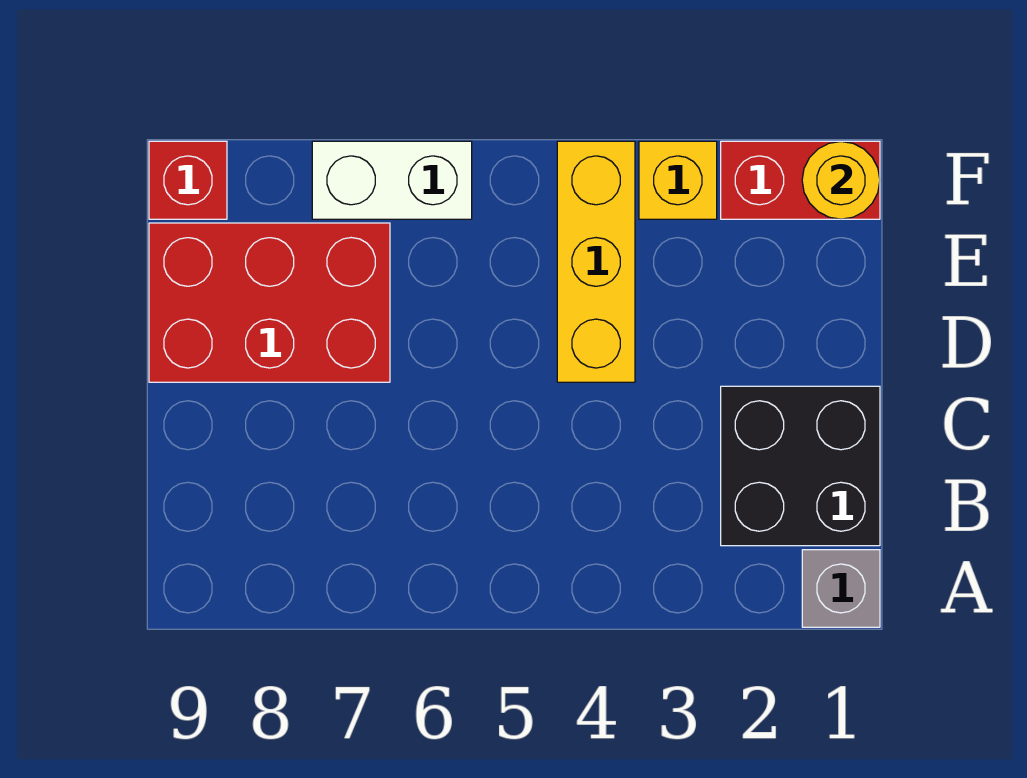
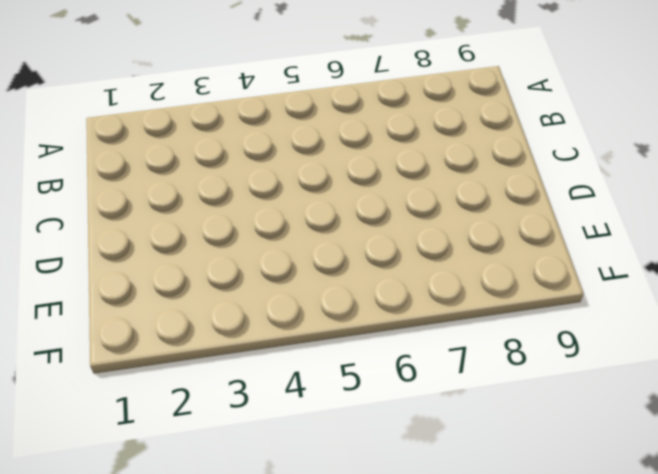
none -> grey brick A1 level 1
none -> black brick B1:C2 level 1

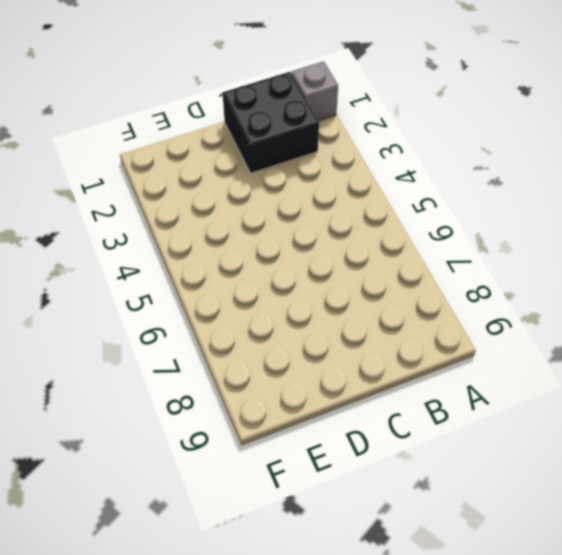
none -> yellow brick D4:F4 level 1
none -> red brick D7:E9 level 1

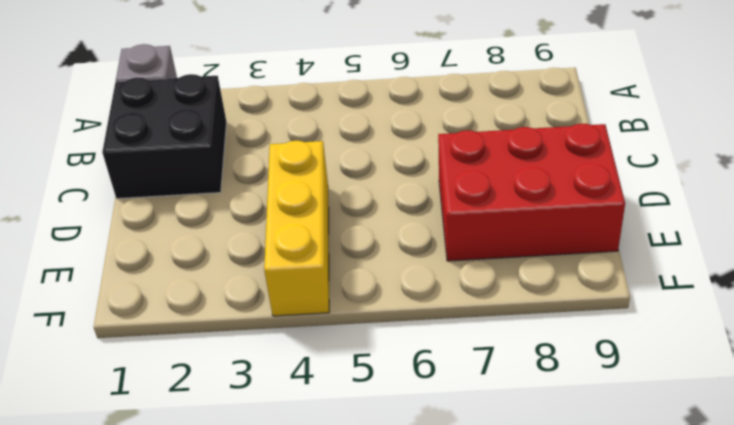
none -> red brick F1:F2 level 1
none -> yellow brick F3 level 1

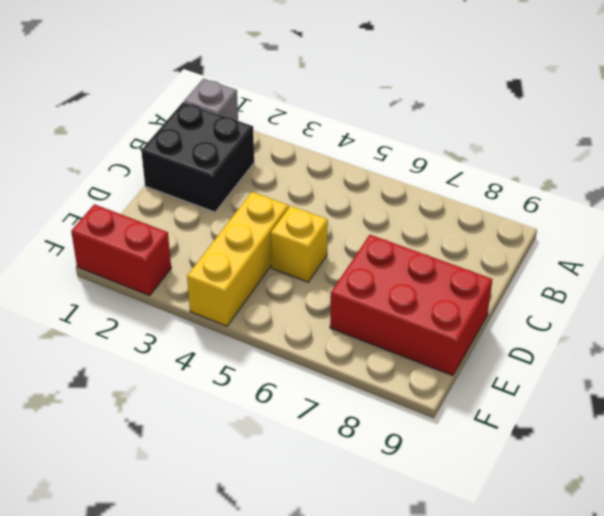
yellow brick D5 level 1 -> yellow brick F3 level 1
none -> white brick F6:F7 level 1
none -> red brick F9 level 1

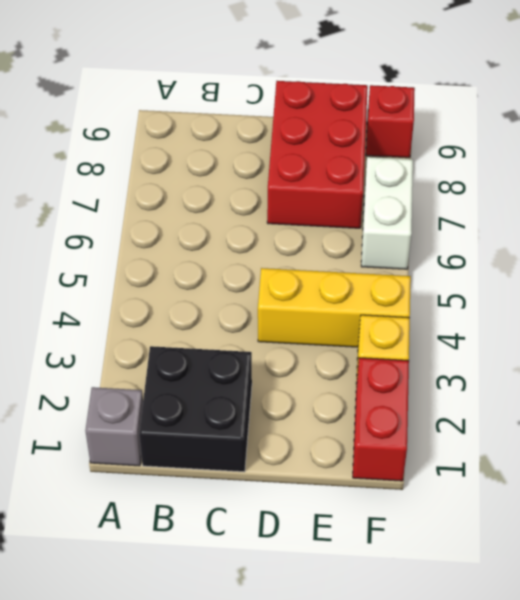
none -> yellow round brick F1 level 2

